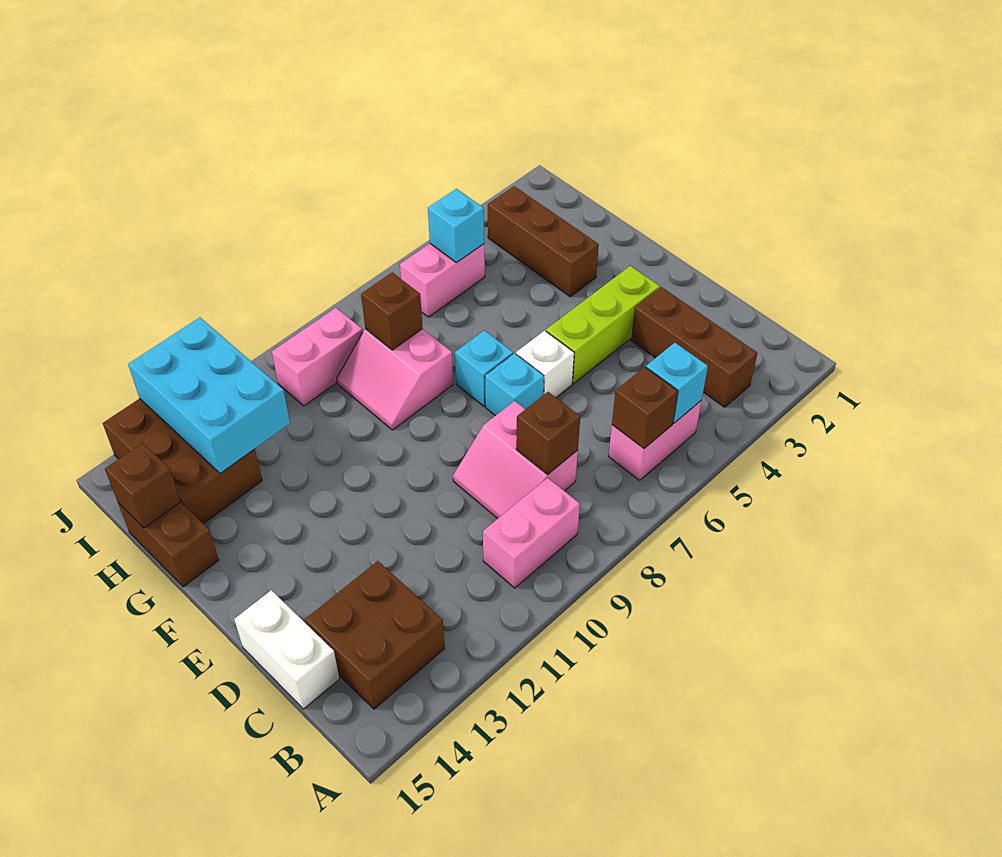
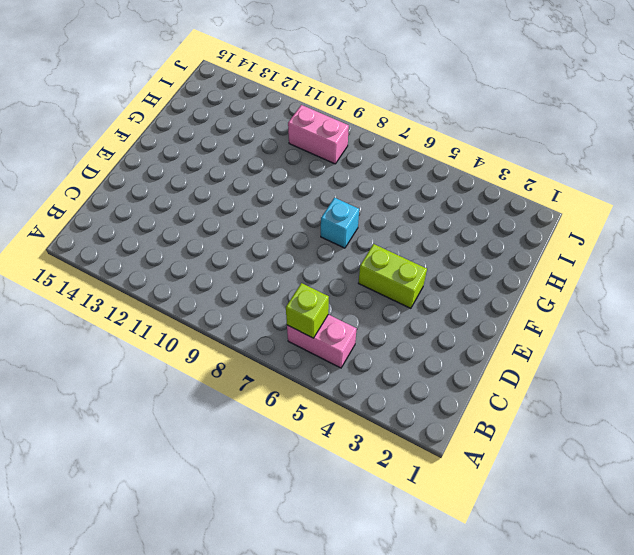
lime brick B6 level 2 -> brown brick B6 level 2
lime brick E4:E5 level 1 -> lime brick E3:E5 level 1
none -> brown brick B3:D3 level 1
none -> pink brick B9:B10 level 1
none -> brown brick B13:C14 level 1

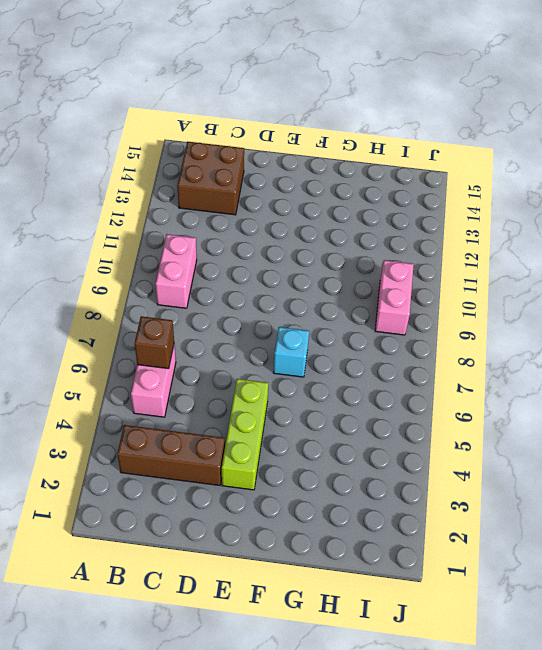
none -> pink slope C8:D9 level 1 top 8
none -> white brick C15:D15 level 1
none -> white brick E6 level 1

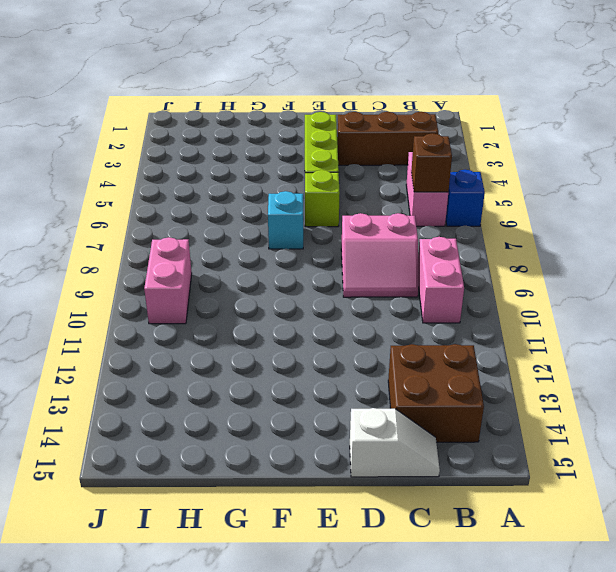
blue brick A6 level 1 -> none
white slope C15:D15 level 1 top D -> white brick C15:D15 level 1
lime brick E6 level 1 -> white brick E6 level 1
none -> cyan brick E7 level 1
none -> brown brick G3:I3 level 1
none -> pink slope G8:H9 level 1 top 8

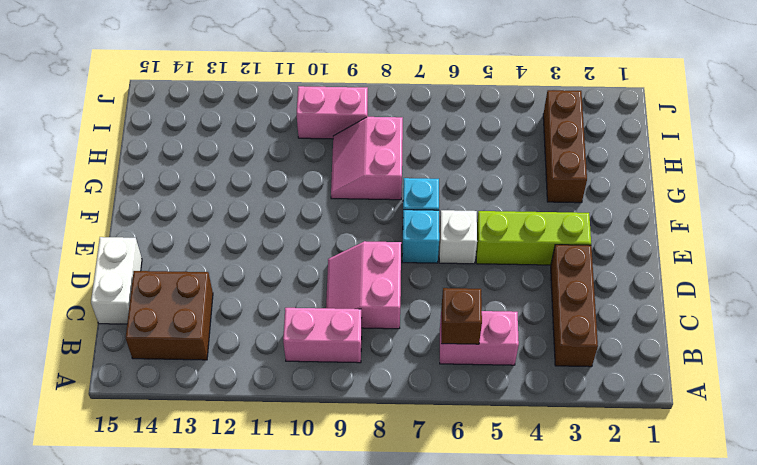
none -> brown brick G15:H15 level 1
none -> brown brick H13:J14 level 1
none -> pink brick I5:I6 level 1

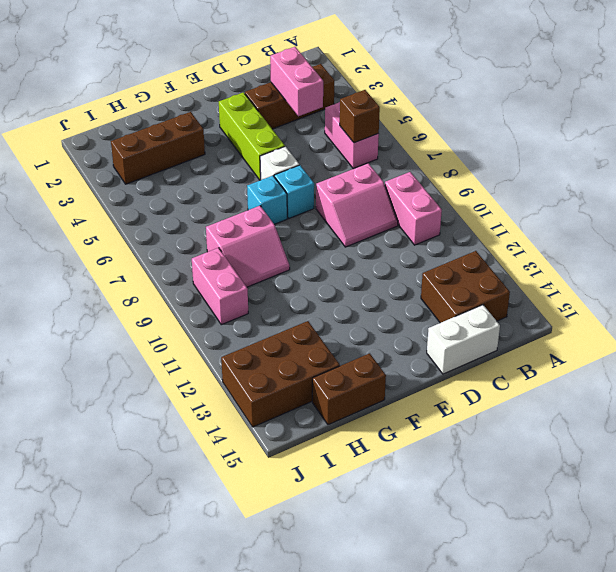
pink brick C3:C4 level 2 -> pink brick I5:I6 level 1
none -> cyan brick B5 level 2
none -> brown brick C8 level 2
none -> brown brick H8 level 2

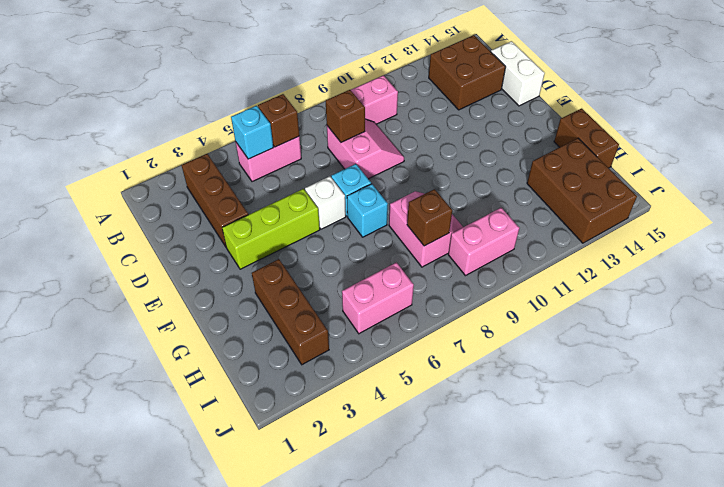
none -> cyan brick H12:J13 level 2
none -> brown brick H15 level 2
none -> cyan brick I5 level 2

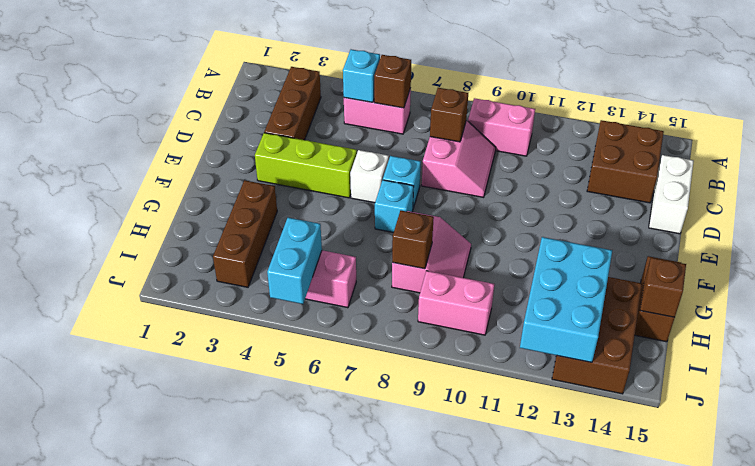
cyan brick I5:J5 level 2 -> cyan brick I5 level 2

